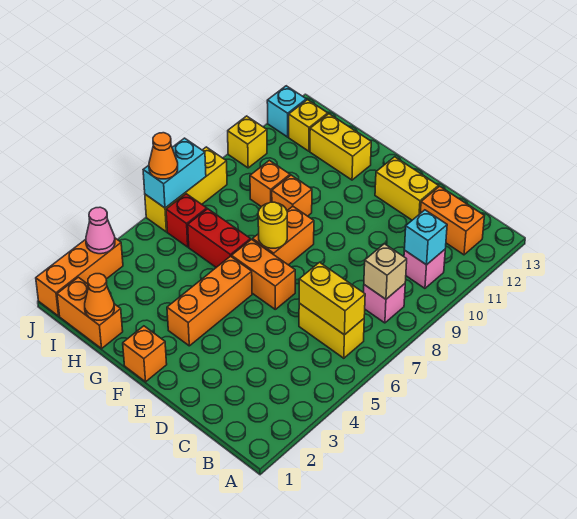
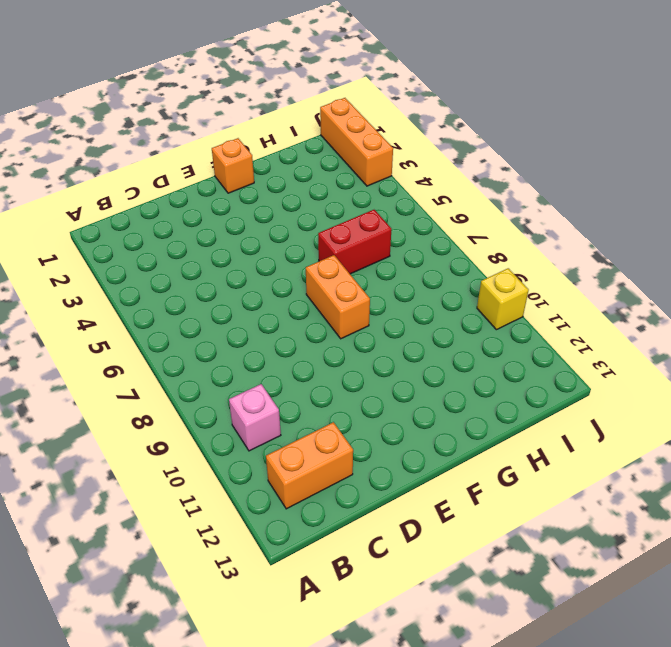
none -> yellow brick B6:C6 level 1
none -> pink brick B8 level 1
none -> yellow brick D12:E12 level 1

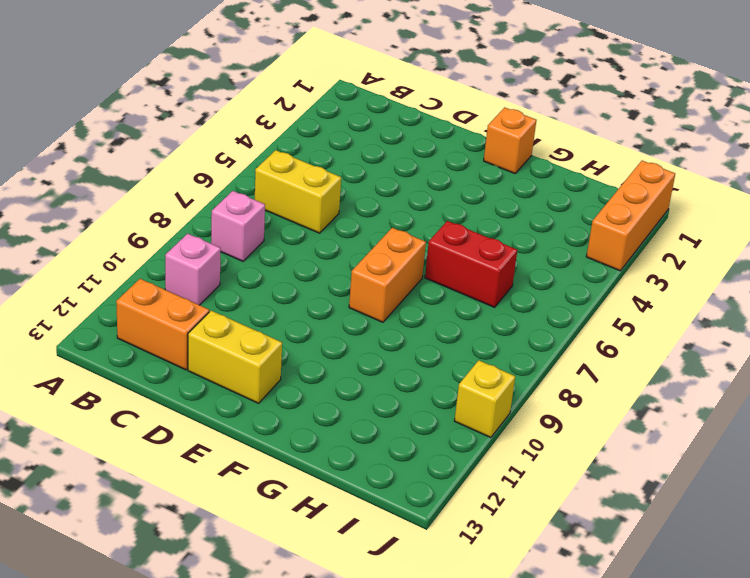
none -> orange brick E6:F6 level 1
none -> orange brick F3:F5 level 1
none -> orange brick G9 level 1

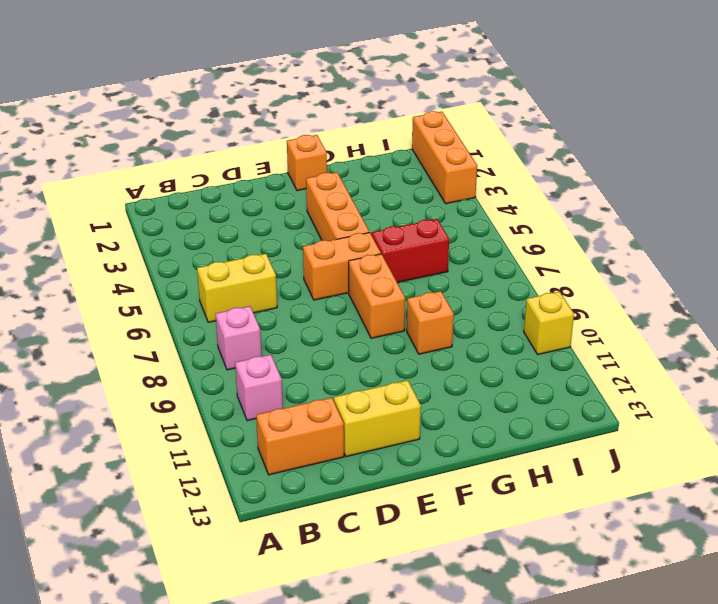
none -> yellow brick G12:H12 level 1
none -> orange brick H1:I1 level 1
none -> orange brick H9 level 1

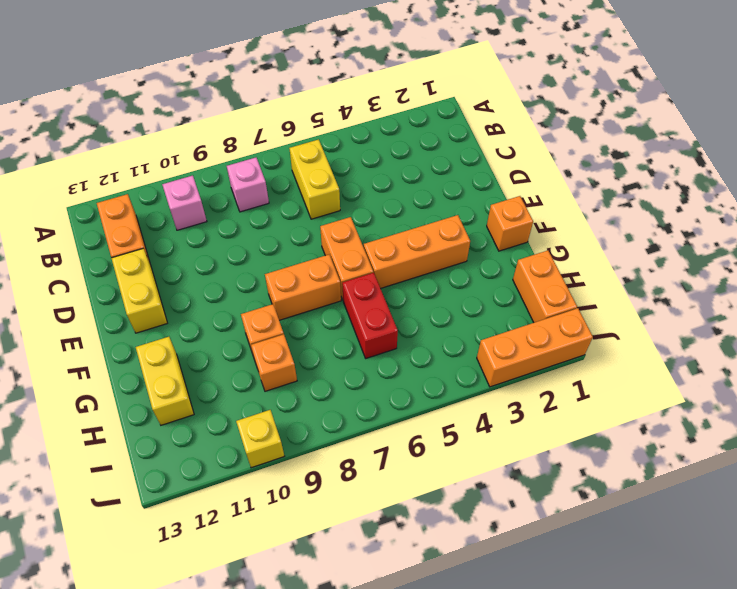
none -> red brick I6 level 1
none -> yellow brick I12 level 1
none -> yellow brick J6:J8 level 1

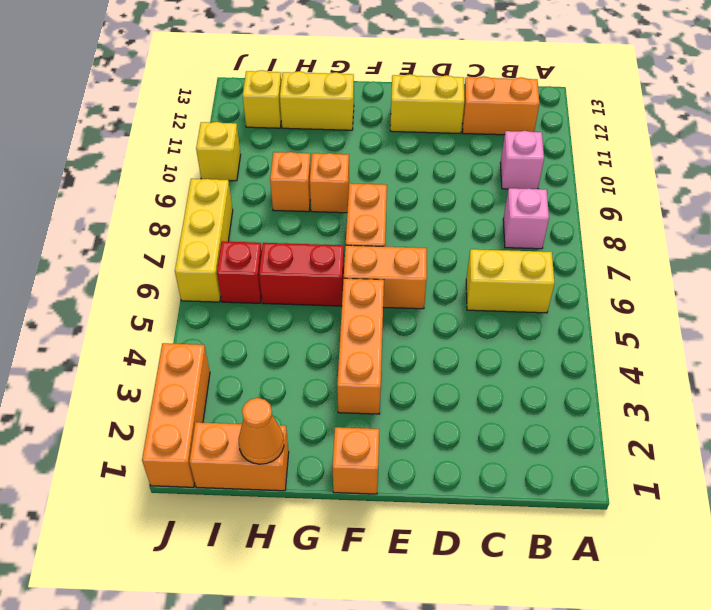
none -> cyan brick J12 level 1
none -> yellow brick B6:C6 level 2
none -> tan brick B8 level 2

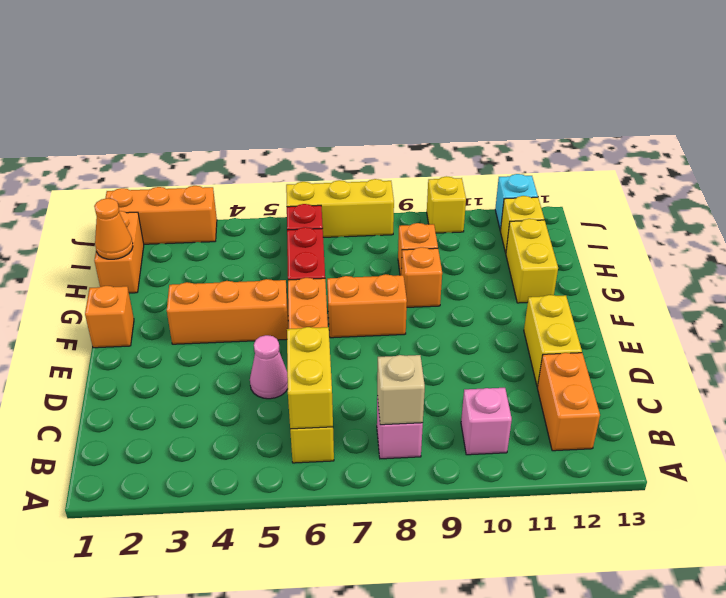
pink cone D5 level 1 -> pink cone J3 level 2
none -> cyan brick B10 level 2
none -> yellow round brick F7 level 2
none -> cyan brick J6:J7 level 2

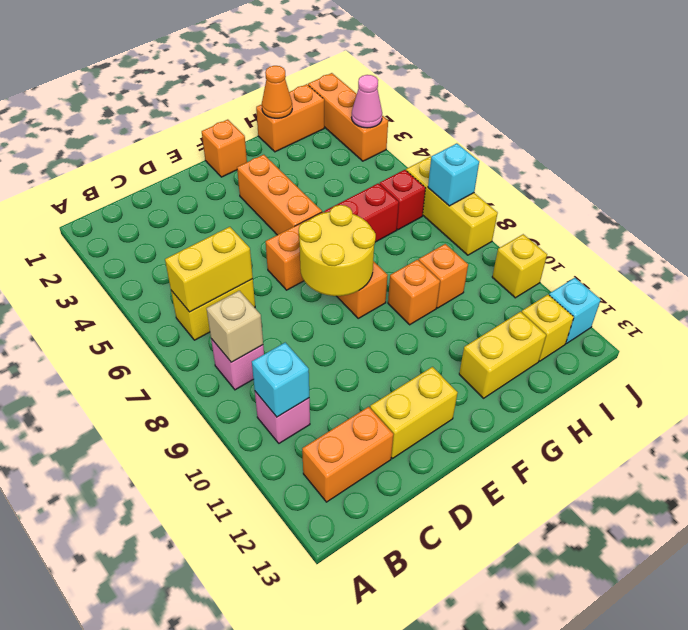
yellow round brick E7:F8 level 2 -> yellow round brick F7 level 2
cyan brick J7 level 2 -> cyan brick J6:J7 level 2
none -> orange cone J6 level 3

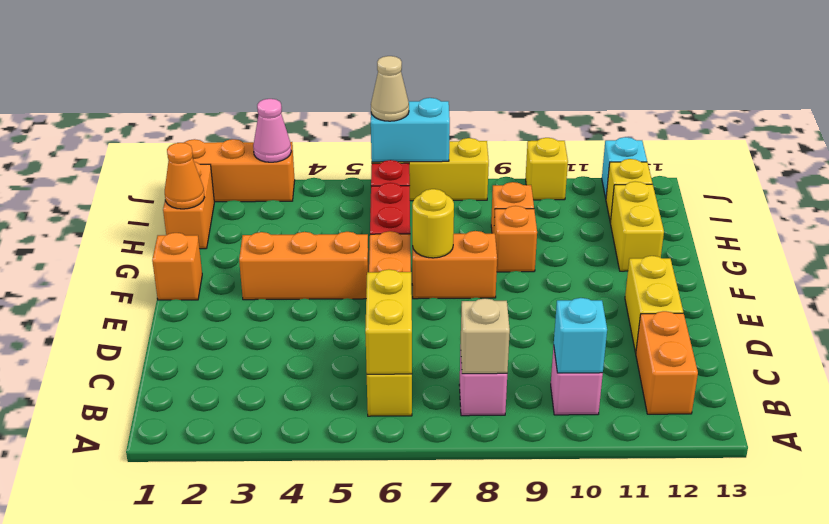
tan cone J6 level 3 -> orange cone J6 level 3

